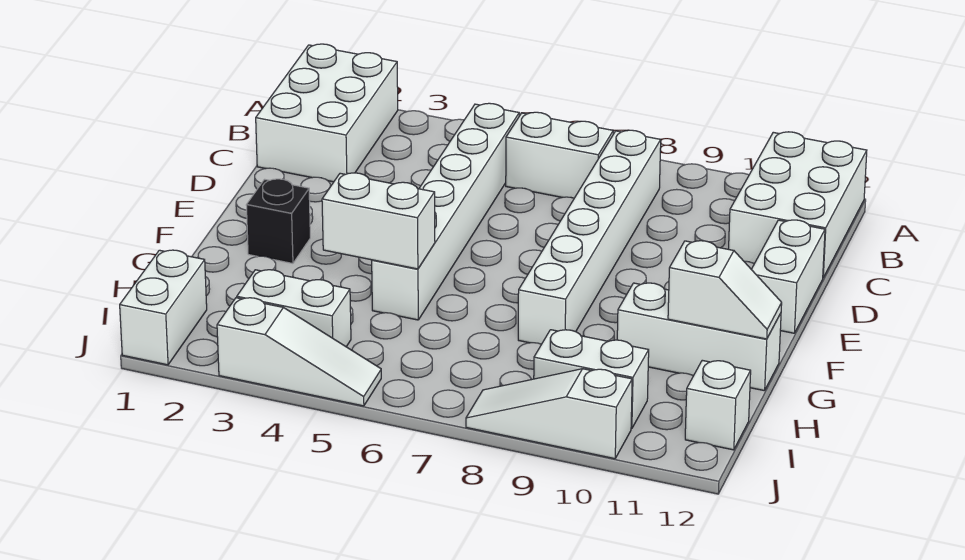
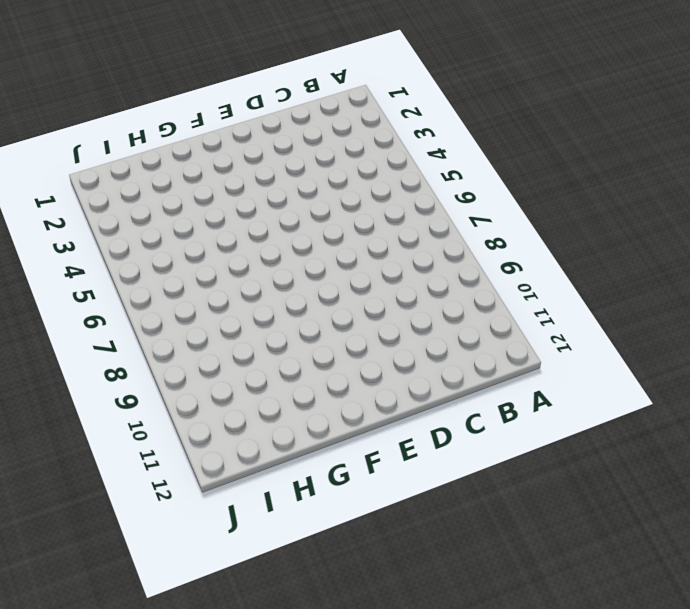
none -> white brick A1:C2 level 1
none -> white brick A11:C12 level 1
none -> white brick B5:G5 level 1

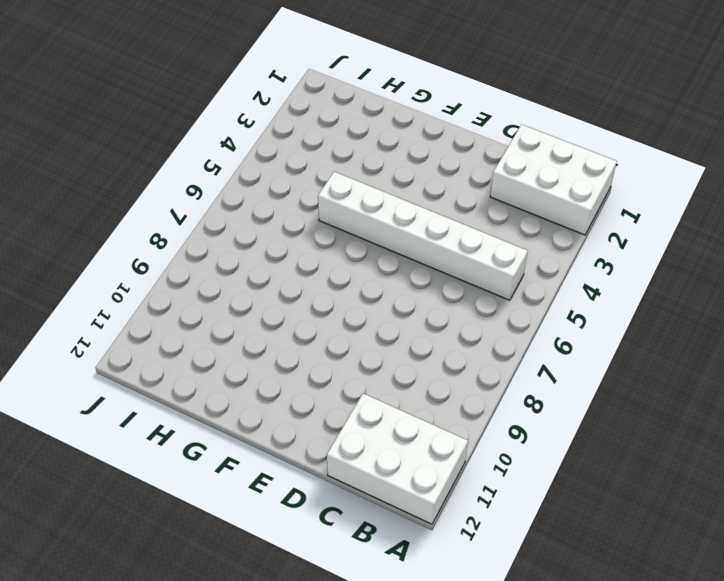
none -> white brick B6:B7 level 1
none -> white brick B8:G8 level 1
none -> white brick D12:E12 level 1

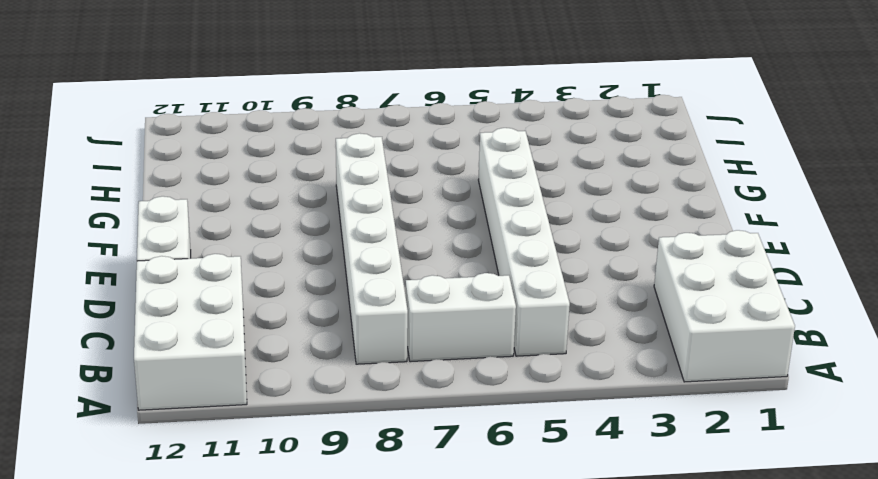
none -> black brick F2 level 1
none -> white brick G10:G12 level 1
none -> white brick I1:J1 level 1

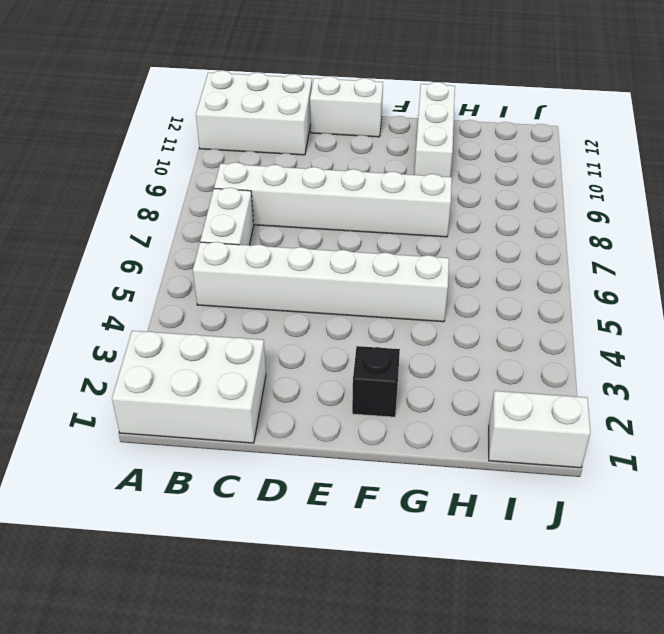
none -> white brick I3:I4 level 1
none -> white brick I9:I10 level 1
none -> white brick I12 level 1

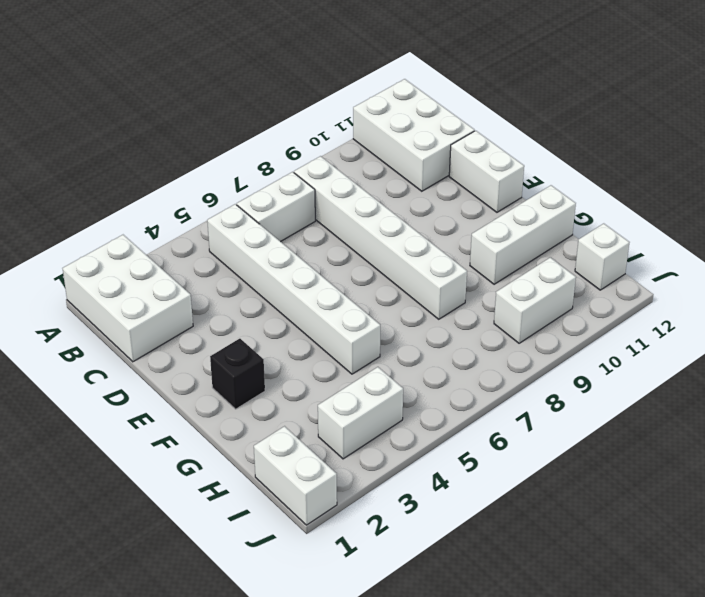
none -> white slope J3:J5 level 1 top 3
none -> white slope J8:J10 level 1 top 10
none -> white brick G4:G5 level 2

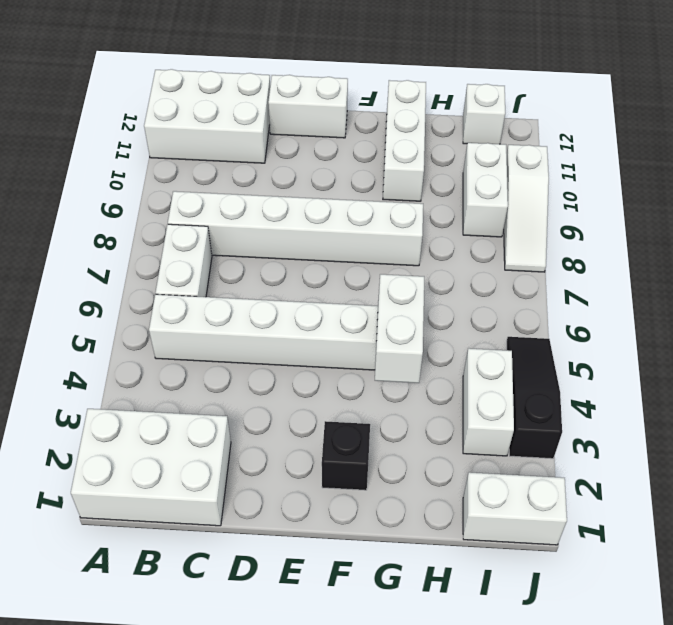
black slope J3:J5 level 1 top 3 -> white slope J3:J5 level 1 top 3
none -> white slope G11:G12 level 2 top 11

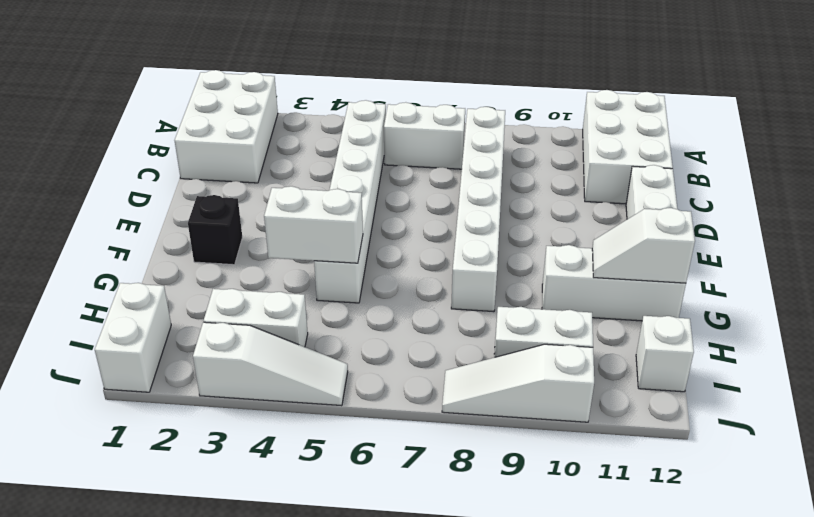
white slope G11:G12 level 2 top 12 -> white slope G11:G12 level 2 top 11

